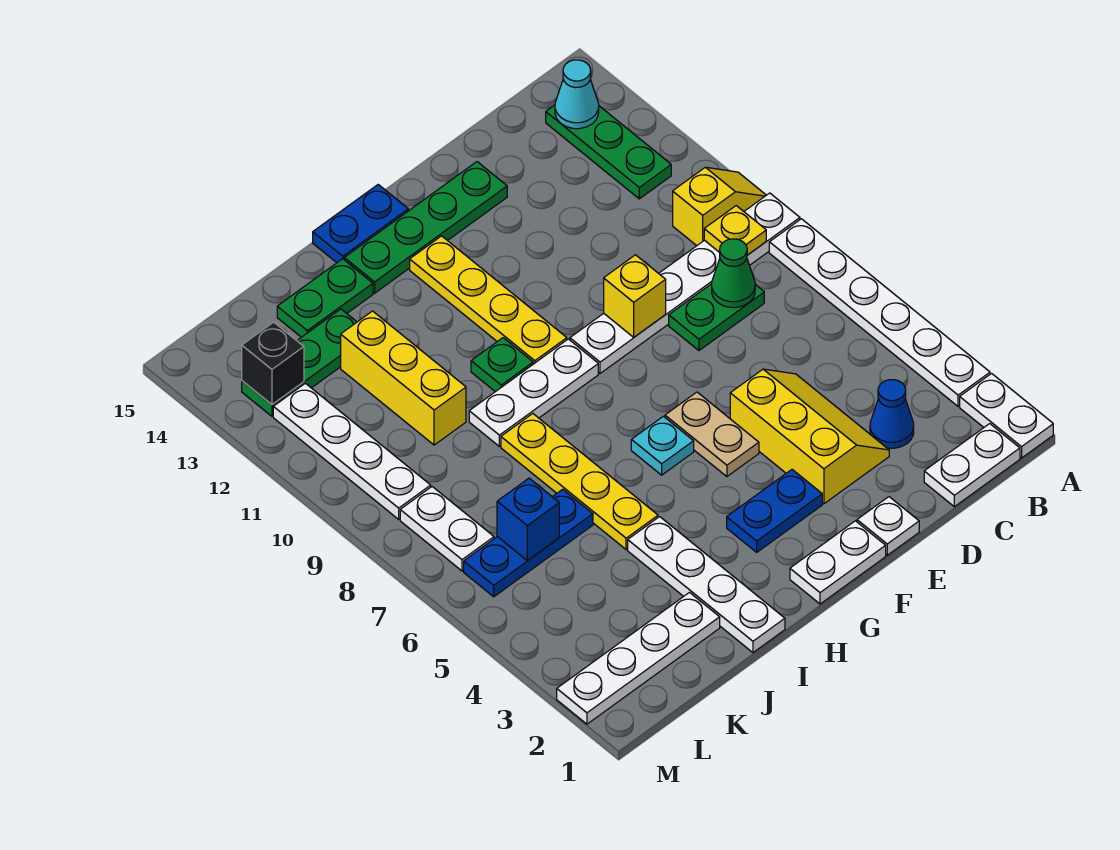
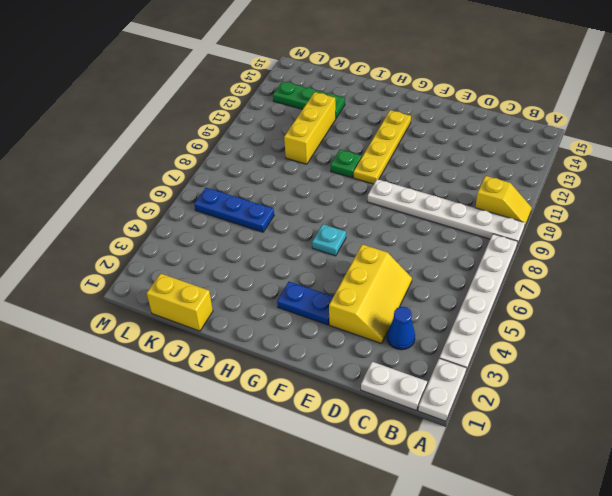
yellow brick J1:K1 level 1 -> none
none -> green plate B12:B14 level 1
none -> green plate C8:D8 level 1
none -> white plate E1 level 1
none -> green plate E14:H14 level 1

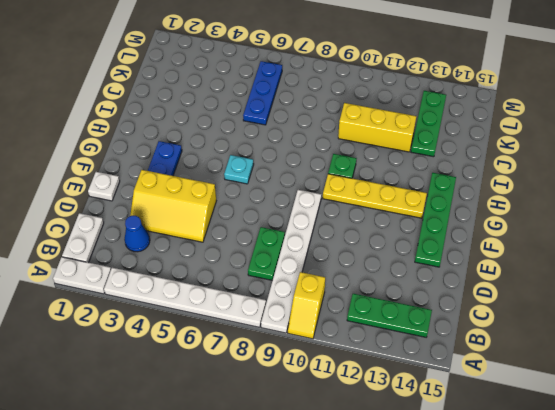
none -> white plate F1:G1 level 1
none -> tan plate F5:F6 level 1
none -> white plate G9:I9 level 1
none -> blue plate G15:H15 level 1

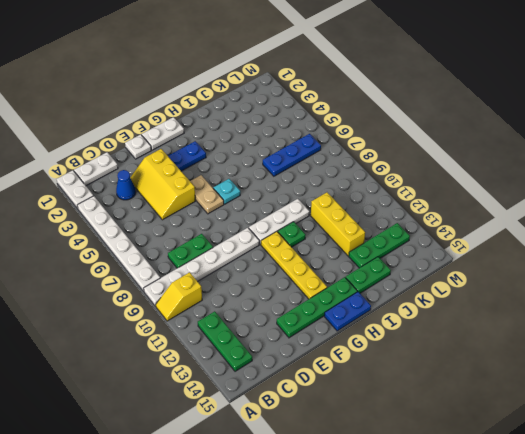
none -> white plate I1:I4 level 1
none -> yellow plate I5:I8 level 1
none -> white plate J2:M2 level 1
none -> white plate L7:L8 level 1

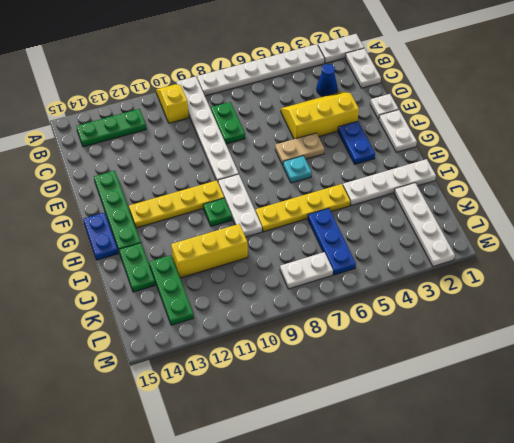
none -> white plate L9:L12 level 1
none -> yellow plate B9 level 2
none -> cyan cone B14 level 2
none -> green cone C8 level 2

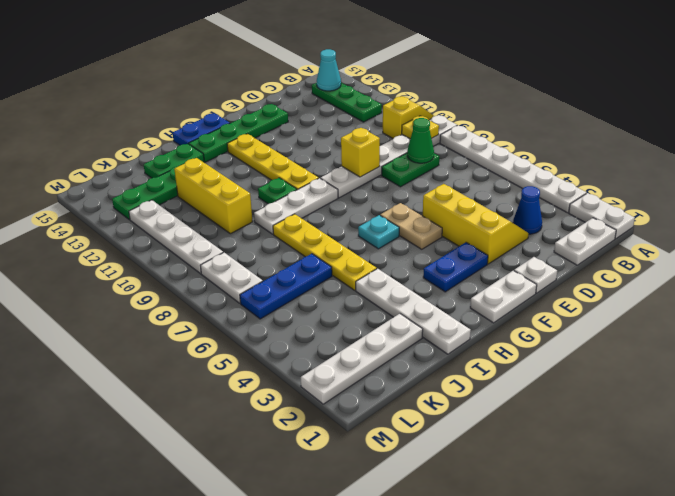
none -> blue brick K6 level 2
none -> black brick L13 level 2

